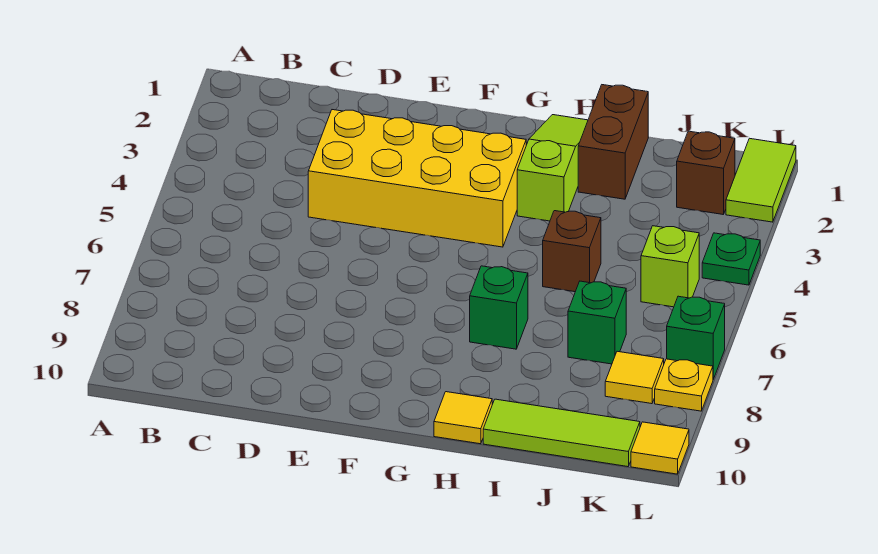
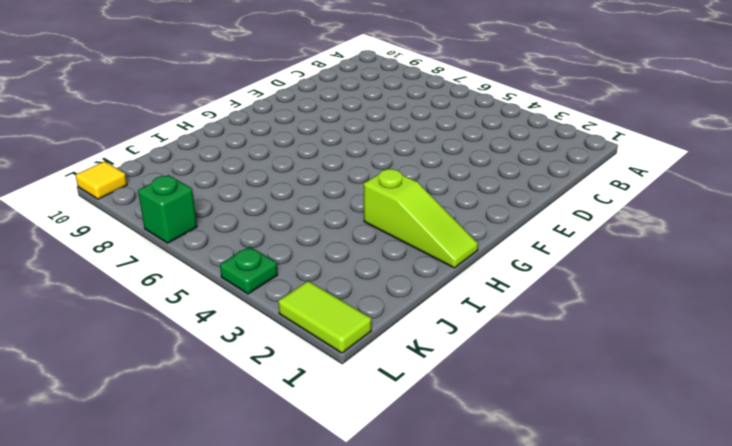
none -> yellow brick D3:G4 level 1
none -> green brick H7 level 1
none -> yellow tile H10 level 1

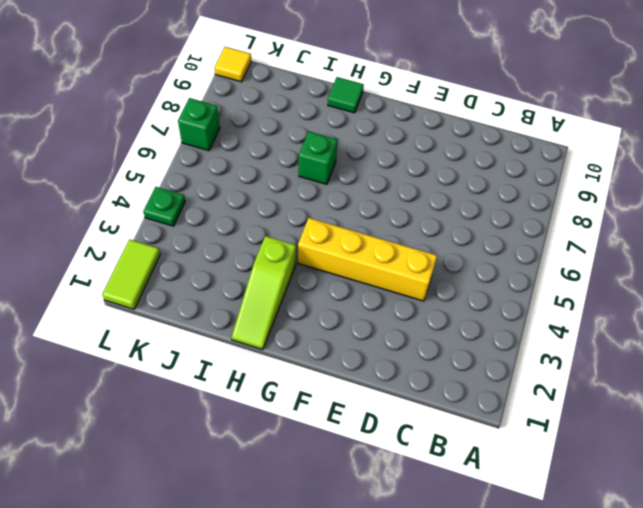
yellow brick D4:G4 level 1 -> yellow brick D3:G4 level 1
green tile H10 level 1 -> yellow tile H10 level 1
none -> brown brick I1:I2 level 1
none -> brown brick I5 level 1
none -> lime tile I10:K10 level 1

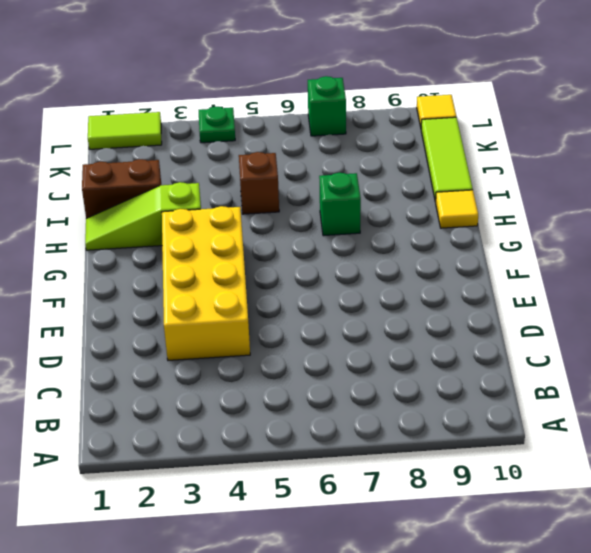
none -> green brick J7 level 1
none -> brown brick K2 level 1
none -> lime brick K5 level 1

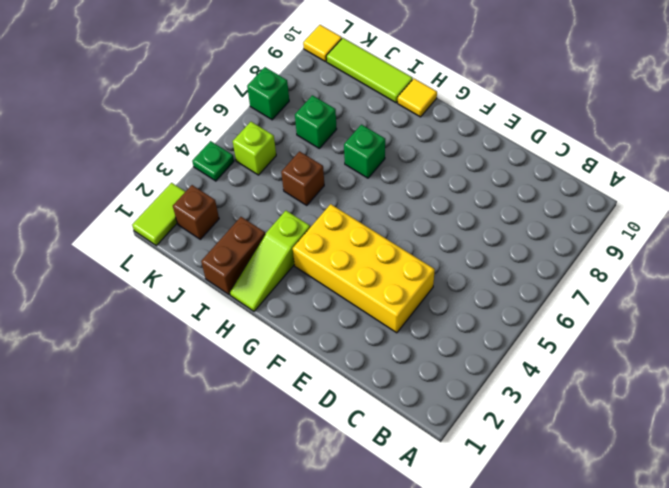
none -> yellow tile K8 level 1
none -> yellow plate L8 level 1

